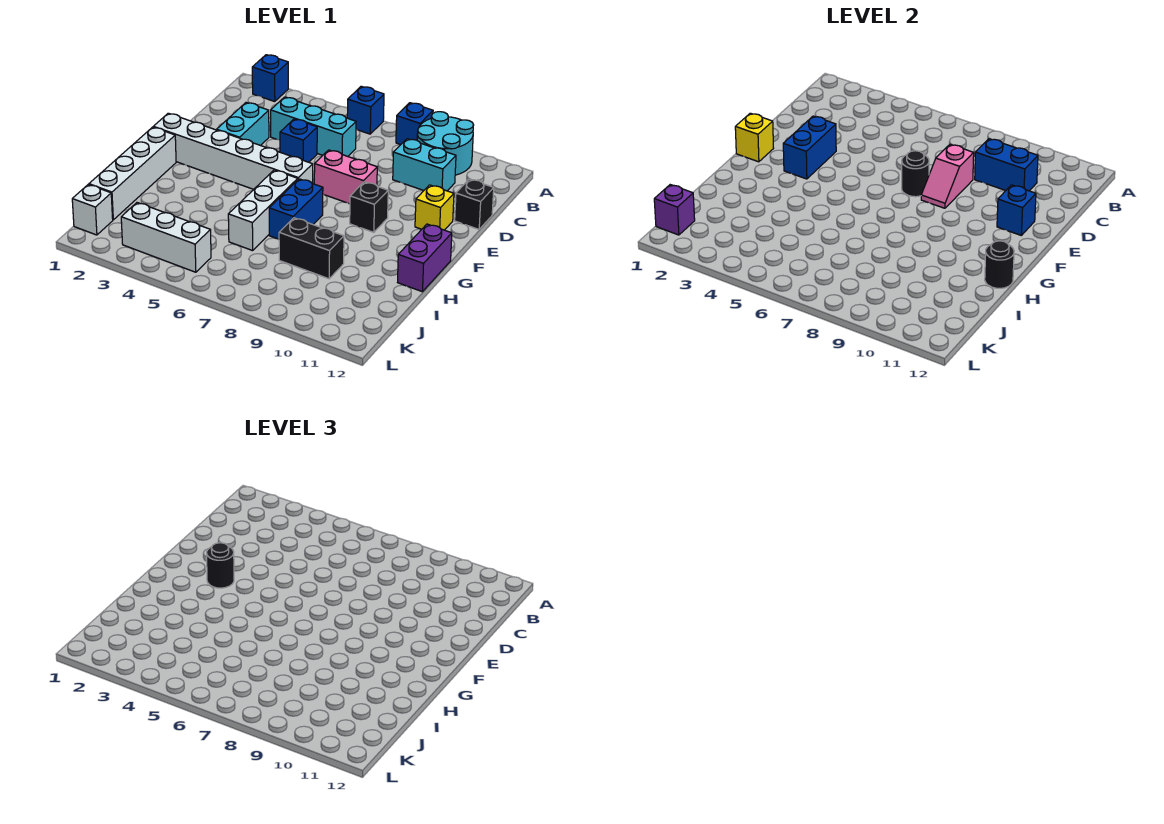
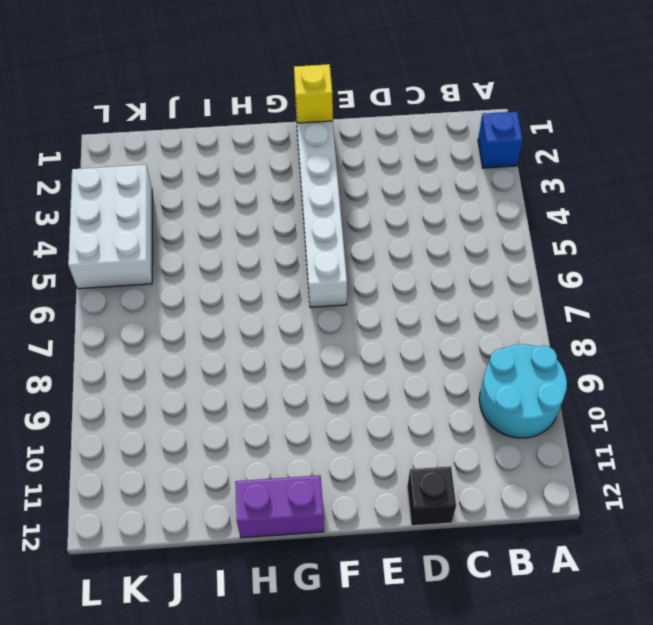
white brick K3:L5 level 1 -> white brick K3:K5 level 1
none -> blue brick A6 level 1
none -> blue brick A8 level 1
none -> cyan brick C4:C6 level 1

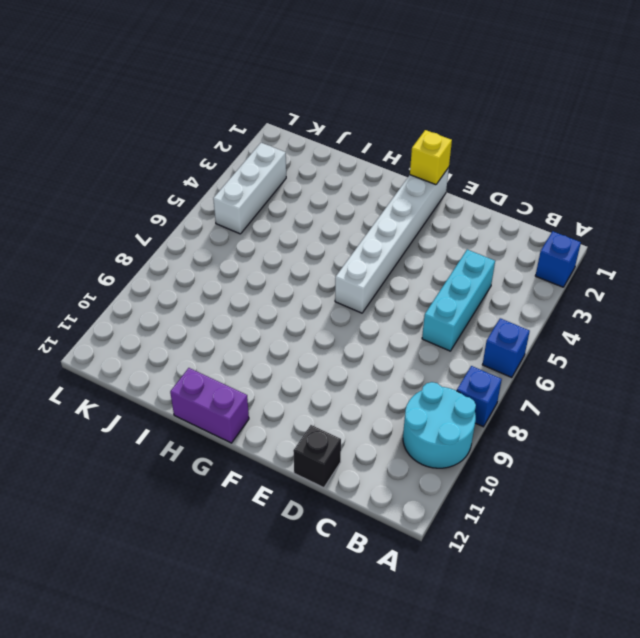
none -> cyan brick C9:C10 level 1
none -> cyan brick D3:E3 level 1
none -> blue brick D5 level 1

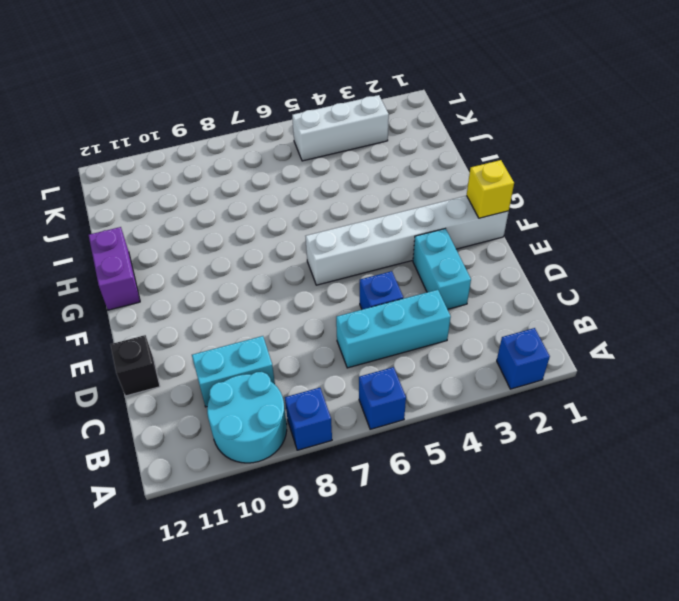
none -> pink brick E7:E8 level 1
none -> yellow brick E11 level 1
none -> black brick F9 level 1

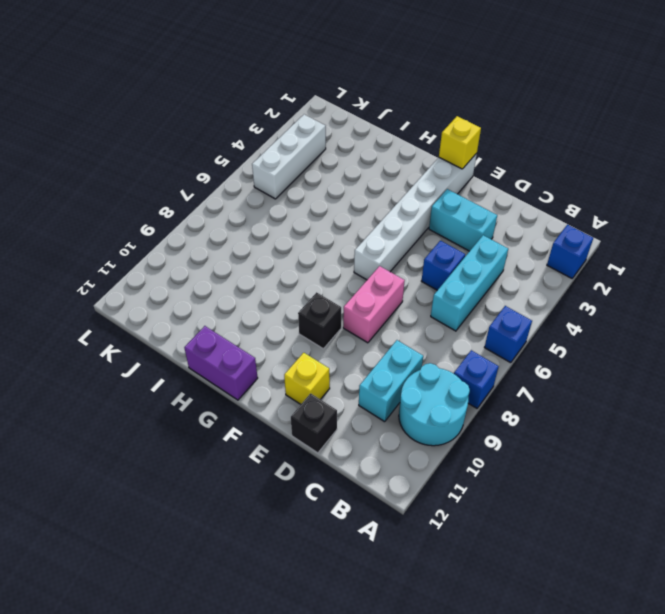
none -> white brick G1:J1 level 1
none -> white brick G6:I6 level 1
none -> blue brick G7:H7 level 1

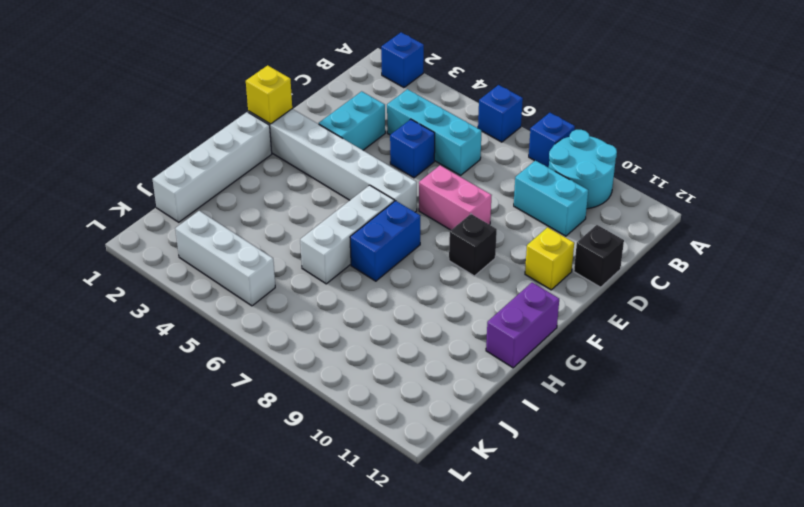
none -> black brick I8:I9 level 1
none -> white brick K1 level 1
none -> blue brick C9:C10 level 2

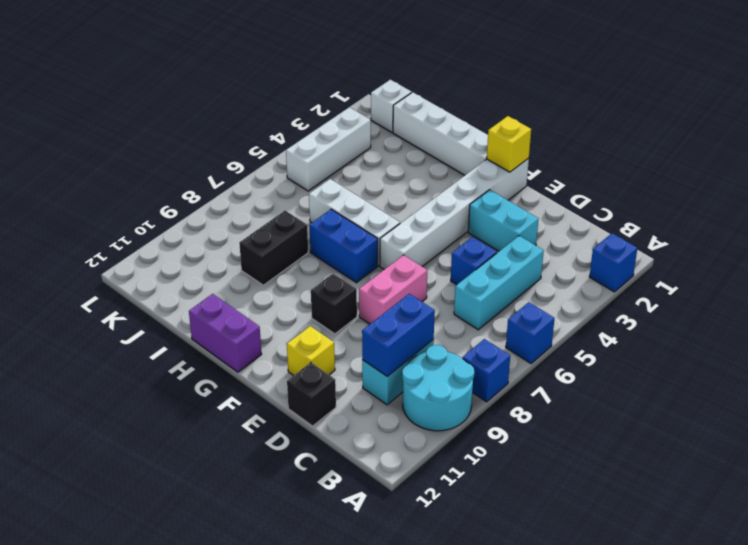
none -> pink slope D8:E8 level 2 top D
none -> blue brick E3:F3 level 2
none -> black round brick E7 level 2

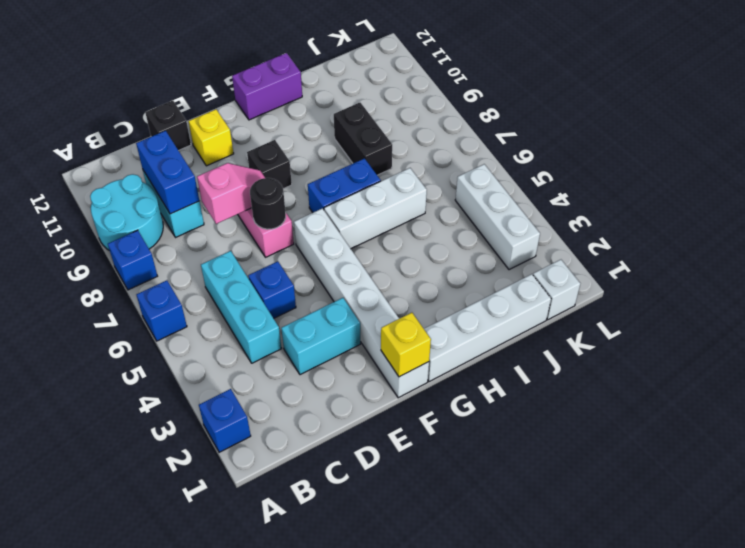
none -> blue brick E3:F3 level 2
none -> blue brick E11 level 2
none -> black round brick H12 level 2

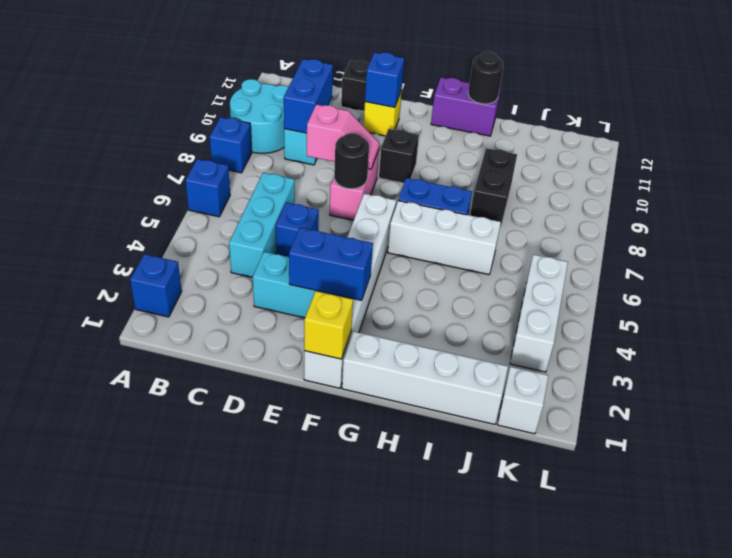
none -> purple brick K1 level 2
none -> black round brick F3 level 3

